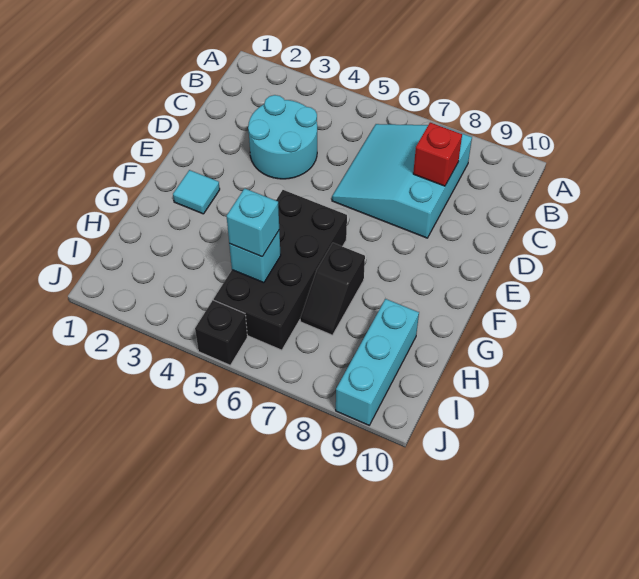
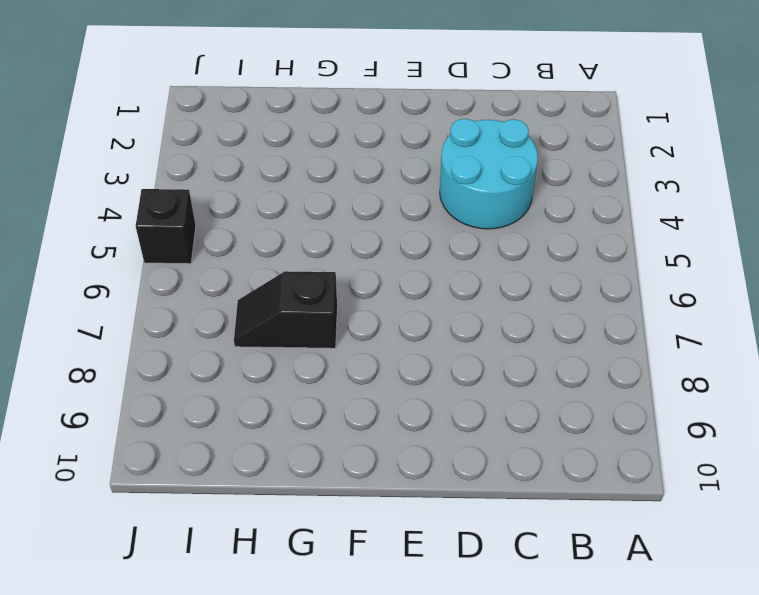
none -> cyan slope B6:D8 level 1 top 8
none -> cyan tile F2 level 1

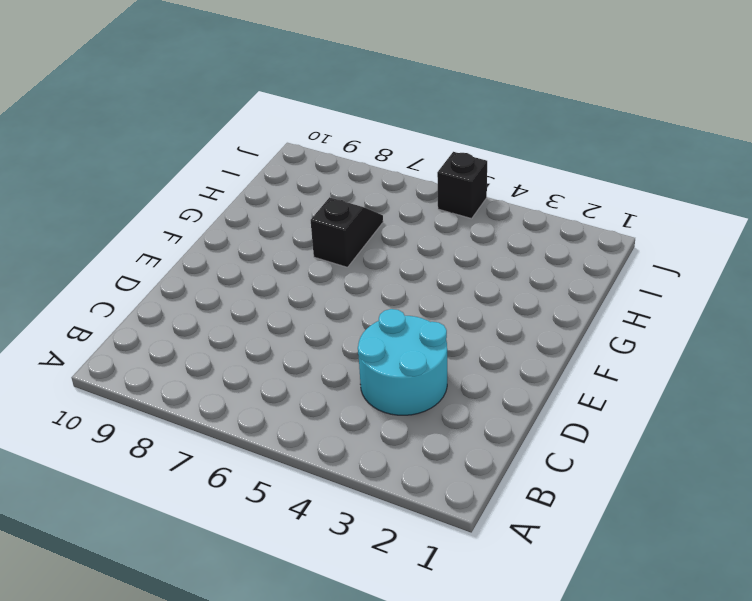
none -> cyan slope B6:D8 level 1 top 8
none -> cyan tile F2 level 1

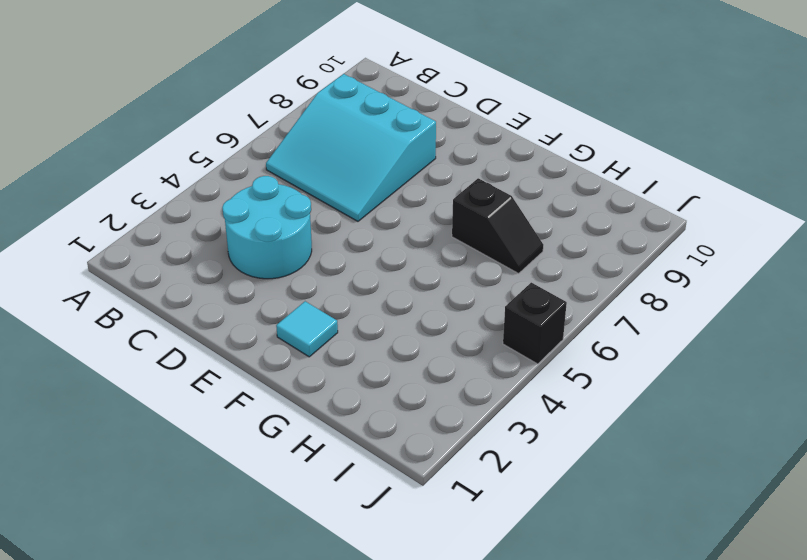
none -> black brick F5:I6 level 1
none -> cyan brick H9:J9 level 1

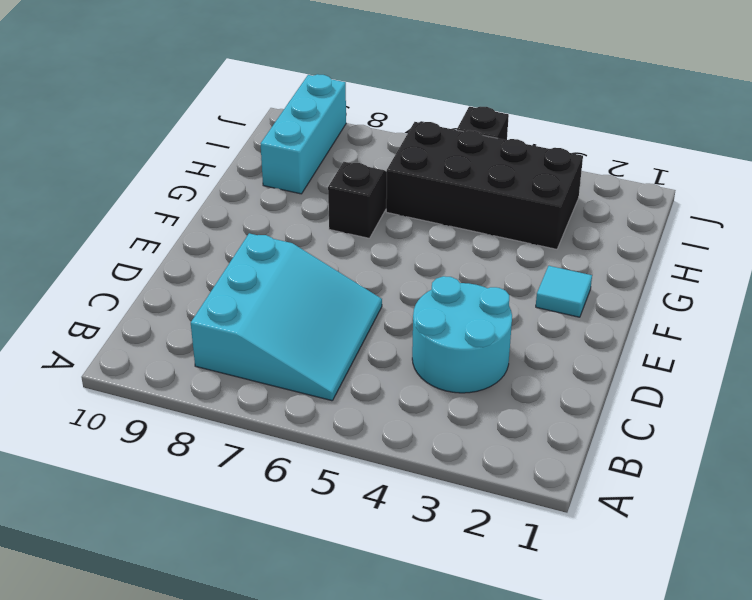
black brick H3:I6 level 1 -> black brick F5:I6 level 1
none -> red brick C8 level 2
none -> cyan brick H5 level 2

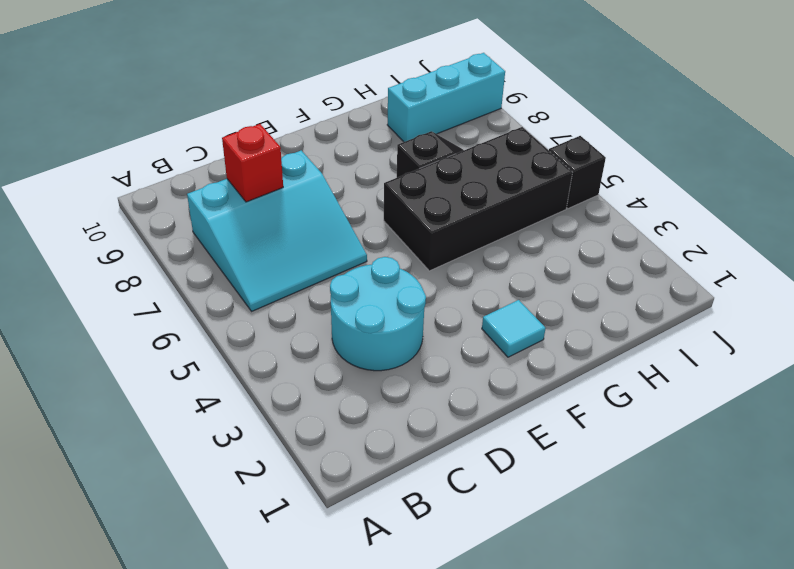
none -> cyan brick H5 level 2
none -> cyan brick H5 level 3

